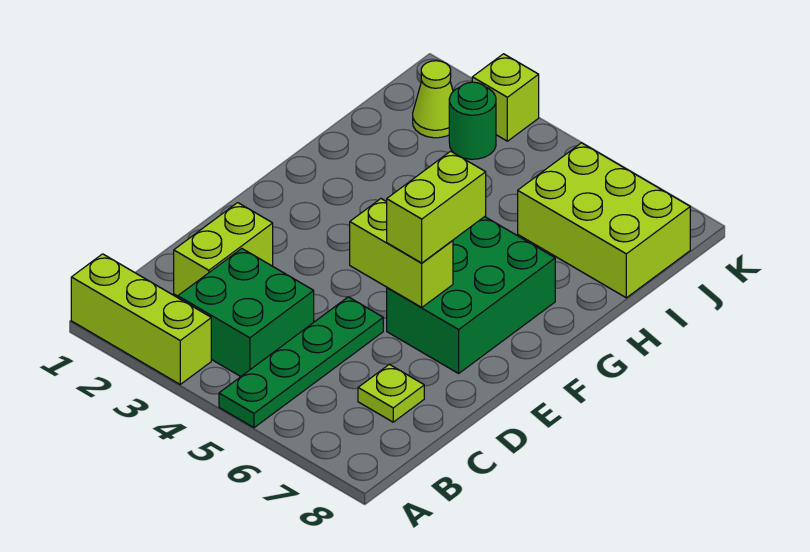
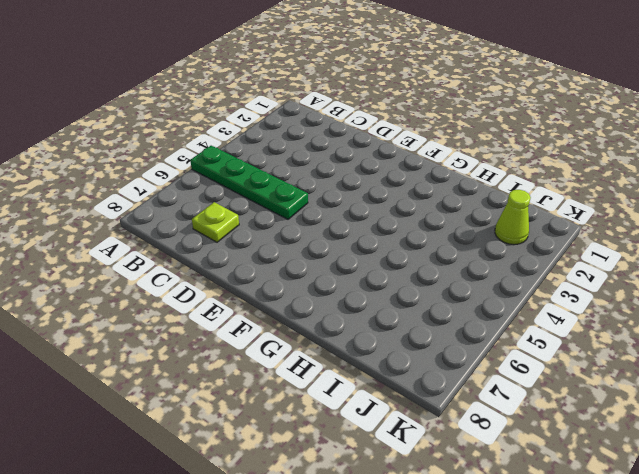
none -> lime brick A1:A3 level 1
none -> green brick B3:C4 level 1
none -> lime brick C2:D2 level 1

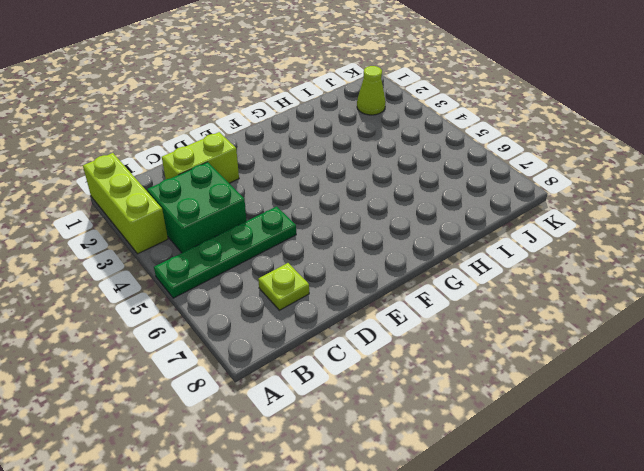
none -> green brick E6:G7 level 1
none -> lime brick I6:J8 level 1
none -> green round brick J3 level 1

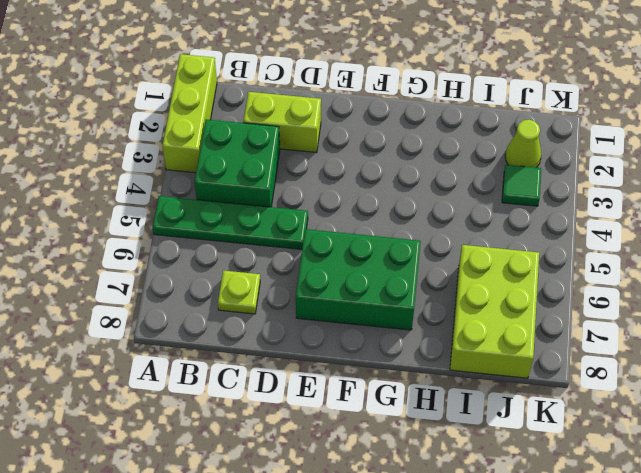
green tile J3 level 1 -> green round brick J3 level 1
none -> lime brick K3 level 1
none -> lime brick E5:E6 level 2
none -> lime brick E6:F6 level 3

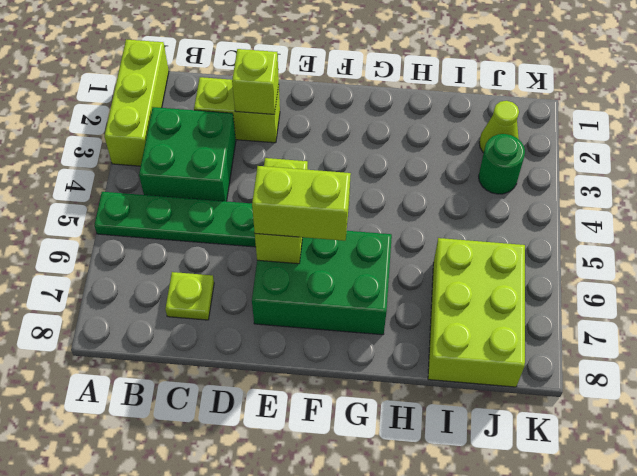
lime brick D2 level 2 -> lime brick K3 level 1

